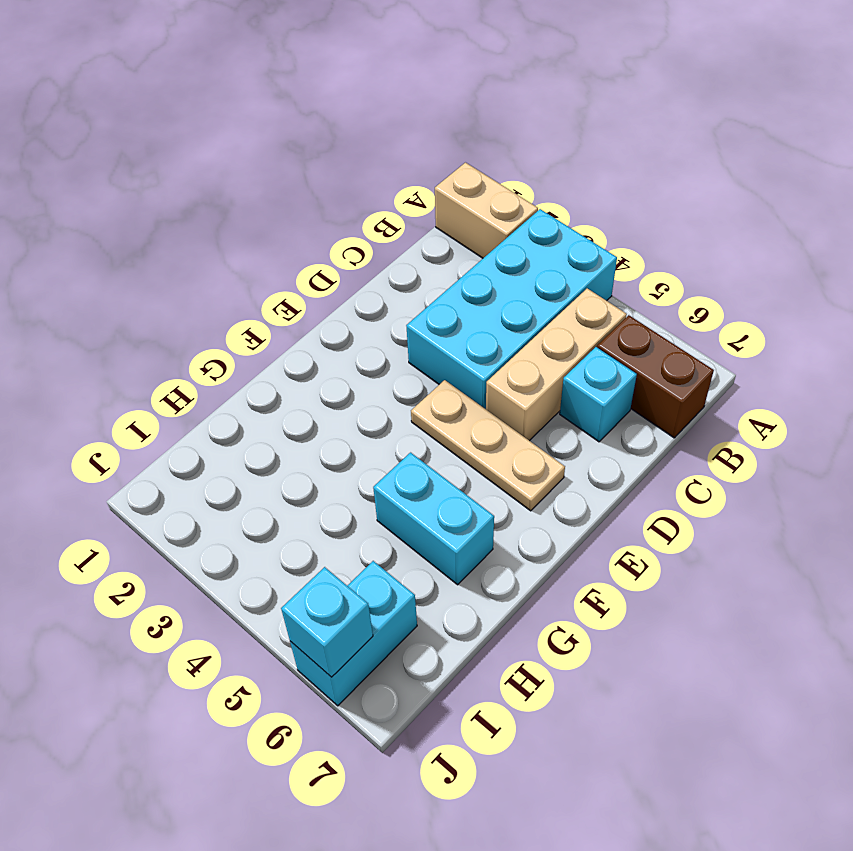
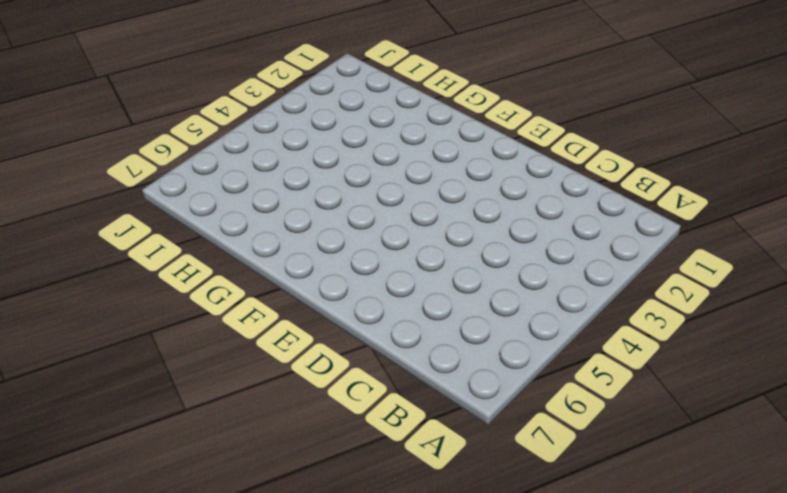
none -> tan brick A1:A2 level 1
none -> cyan brick A3:D4 level 1

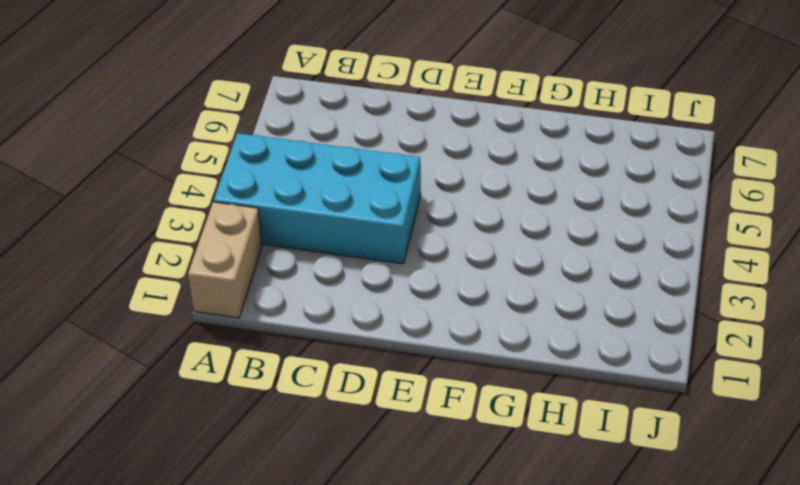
none -> tan brick B5:D5 level 1
none -> brown brick B6:B7 level 1

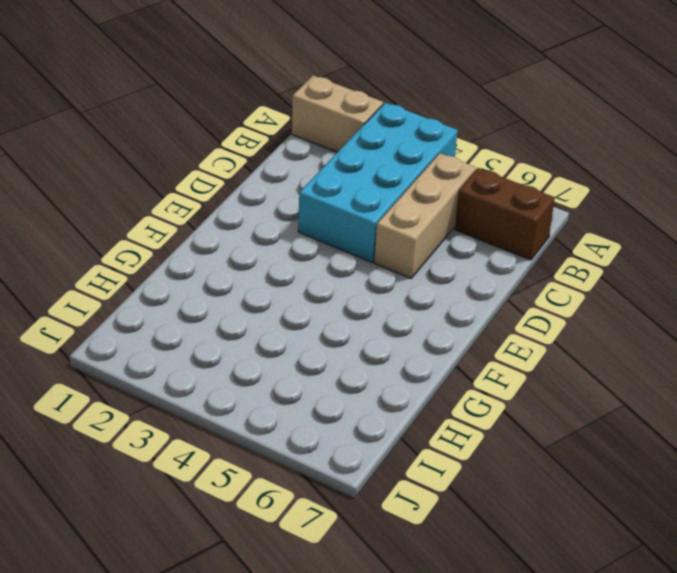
none -> cyan brick C6 level 1
none -> tan plate E4:E6 level 1

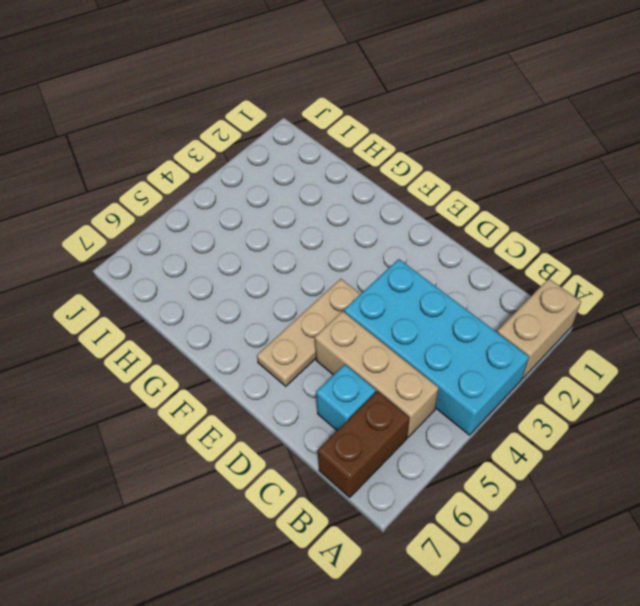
none -> cyan brick G5:G6 level 1
none -> cyan brick I6:J6 level 1

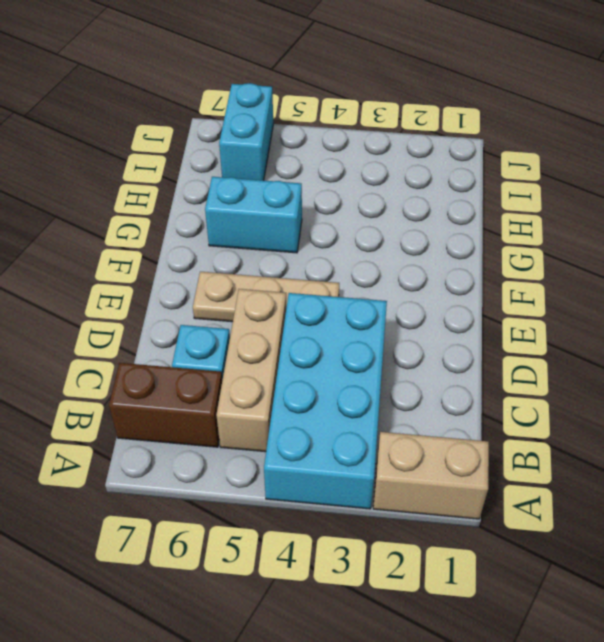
none -> cyan brick J6 level 2

